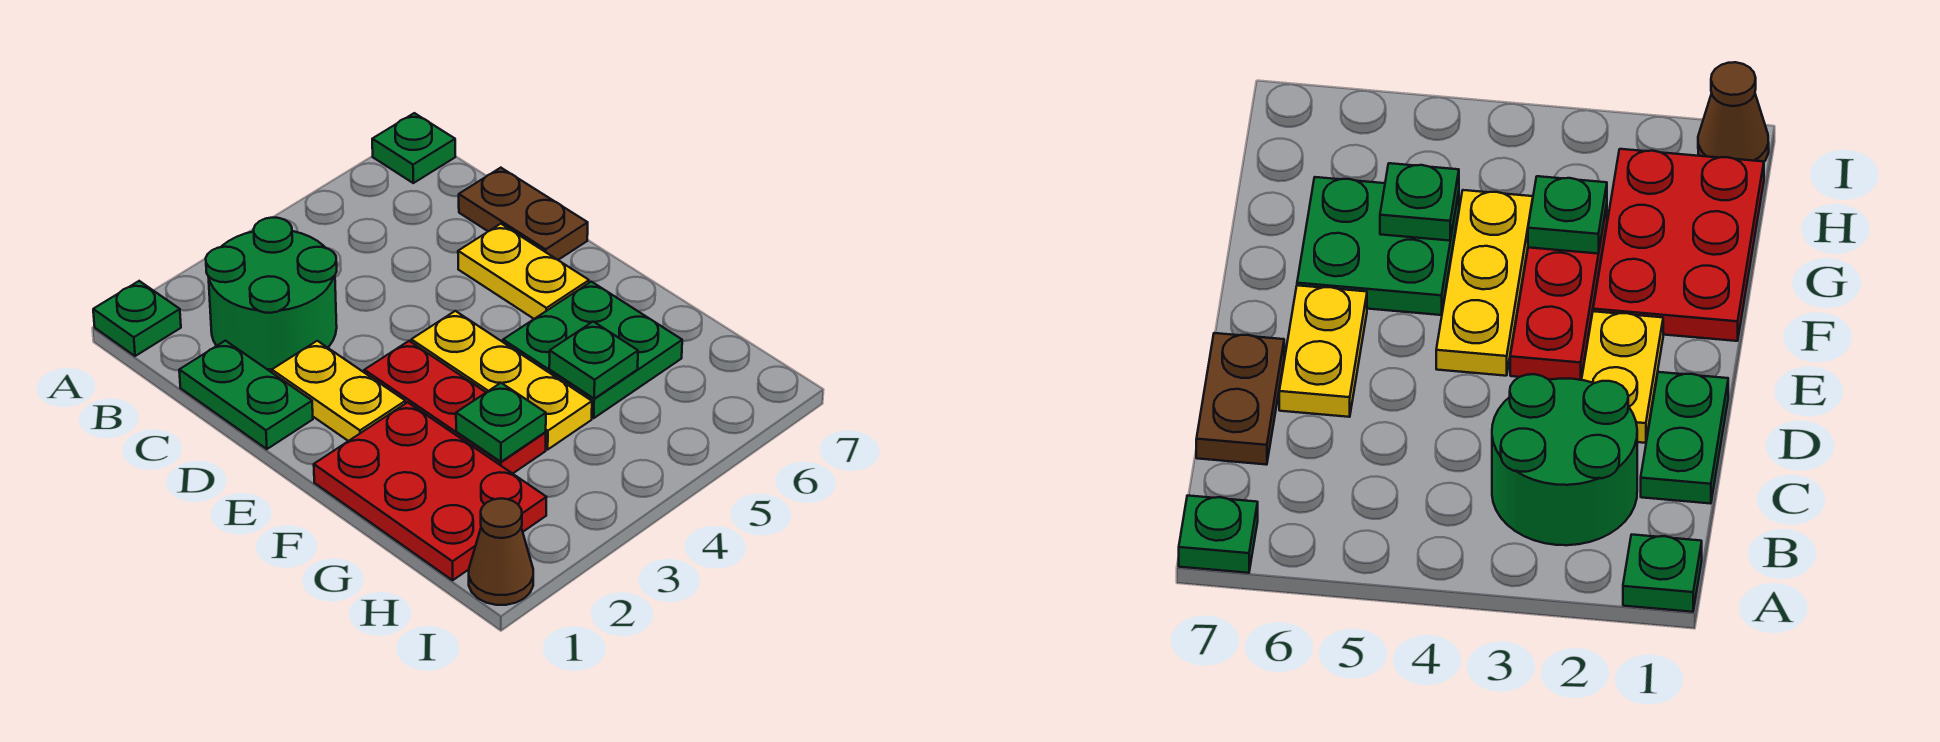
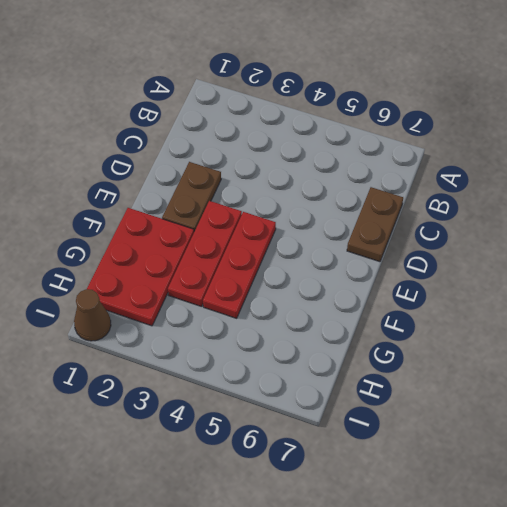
brown plate D2:E2 level 1 -> yellow plate D2:E2 level 1
red plate E4:G4 level 1 -> yellow plate E4:G4 level 1
none -> green plate A1 level 1
none -> green plate A7 level 1
none -> green round brick B2:C3 level 1

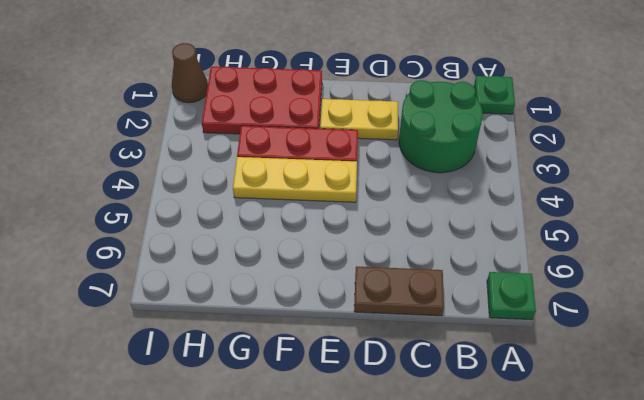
none -> green plate C1:D1 level 1
none -> yellow plate D6:E6 level 1
none -> green plate F5:G6 level 1

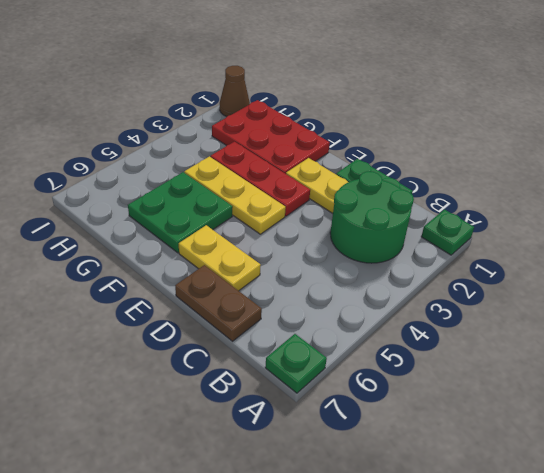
none -> green plate G3 level 2
none -> green plate G5 level 2

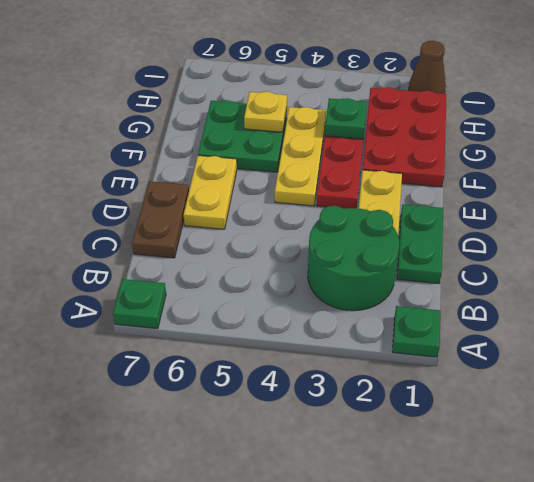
yellow plate G5 level 2 -> green plate G5 level 2

